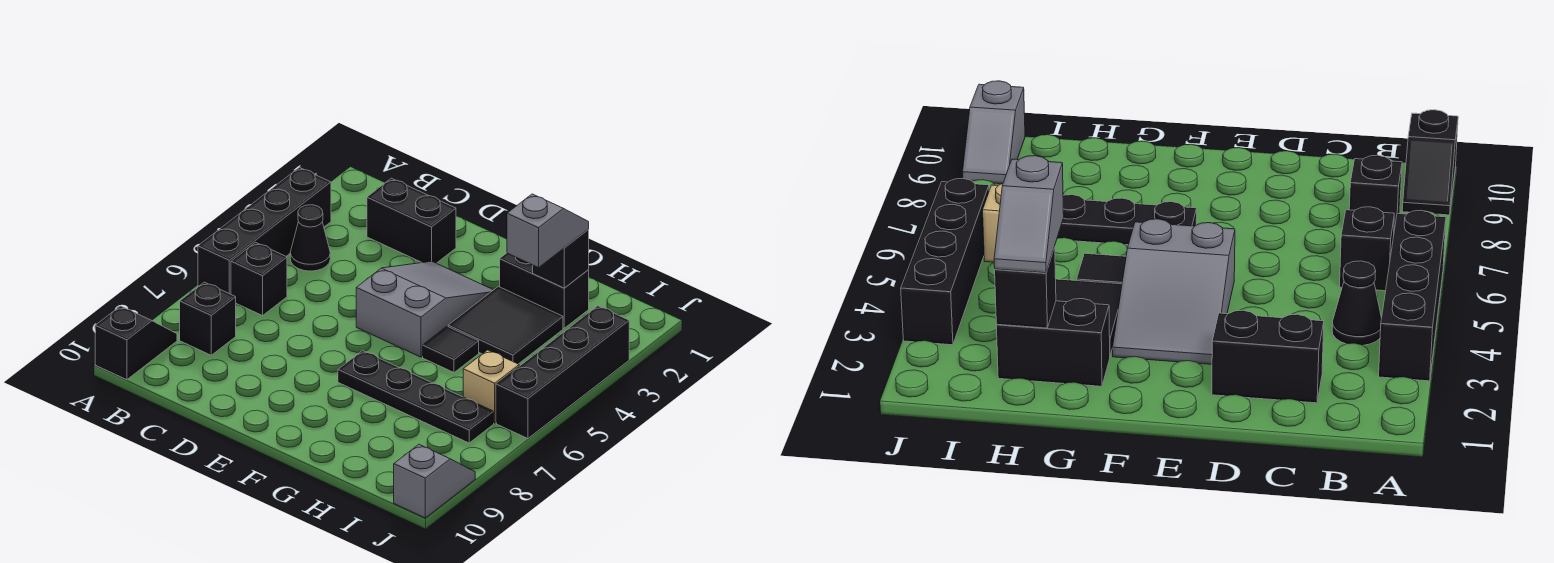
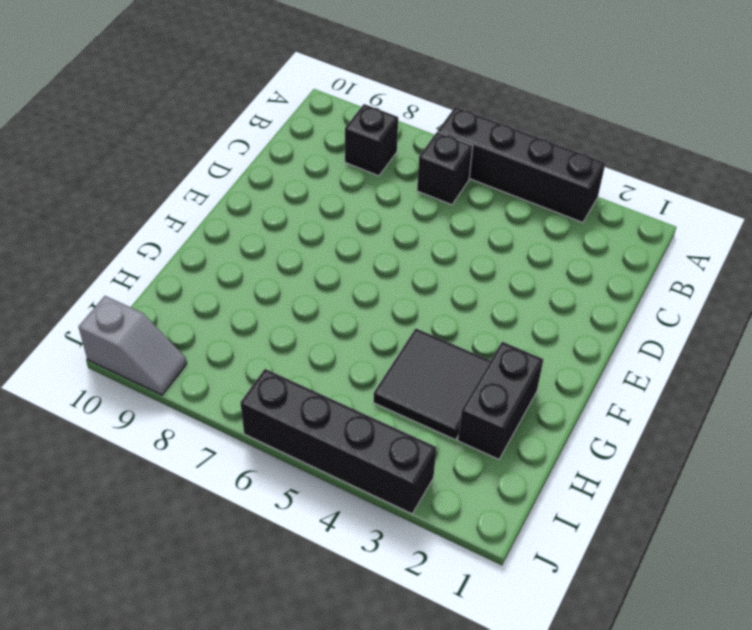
none -> black slope A9:A10 level 1 top 10
none -> black cone B4 level 1
none -> black brick C2:D2 level 1

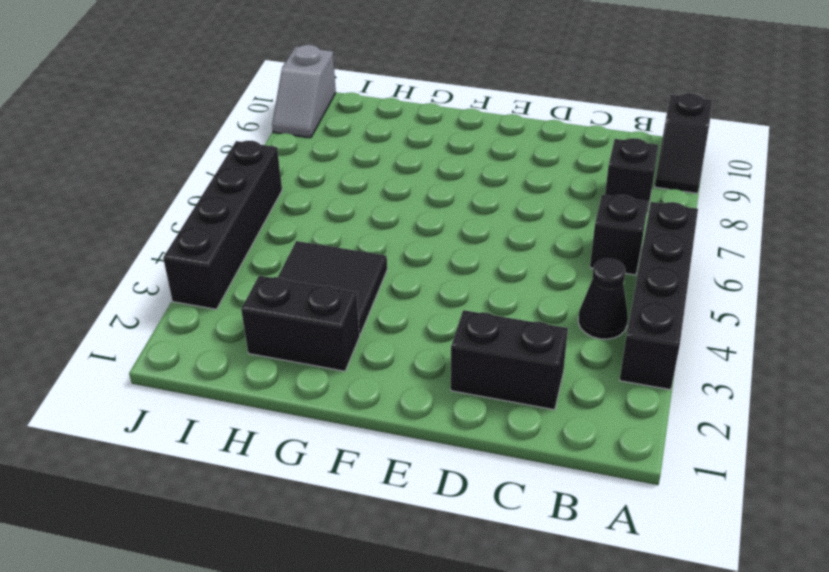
none -> grey slope E3:F5 level 1 top 5
none -> black plate F7:I7 level 1
none -> black tile G5 level 1

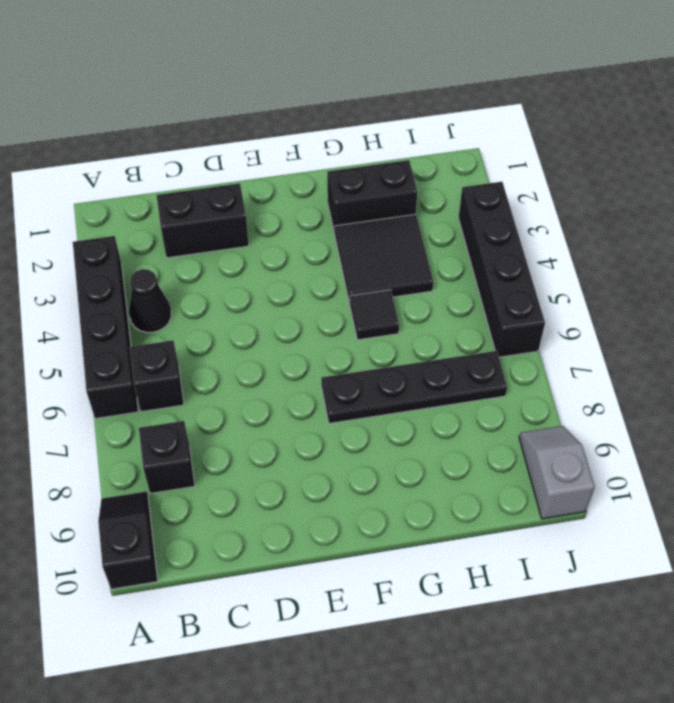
none -> grey slope E3:F5 level 1 top 5
none -> tan brick I6 level 1
none -> black brick H2 level 2

